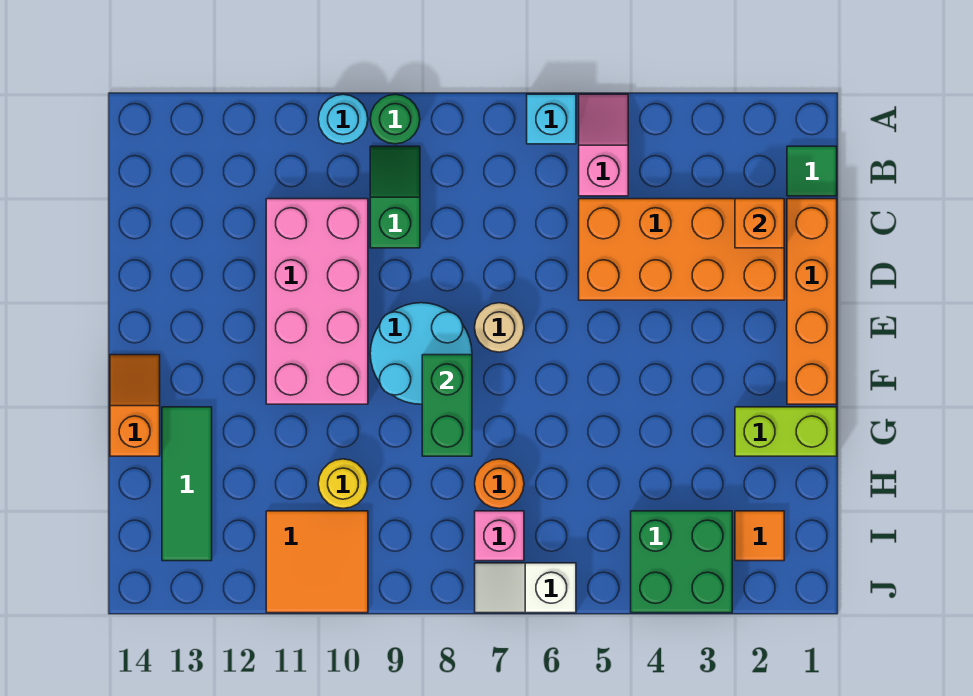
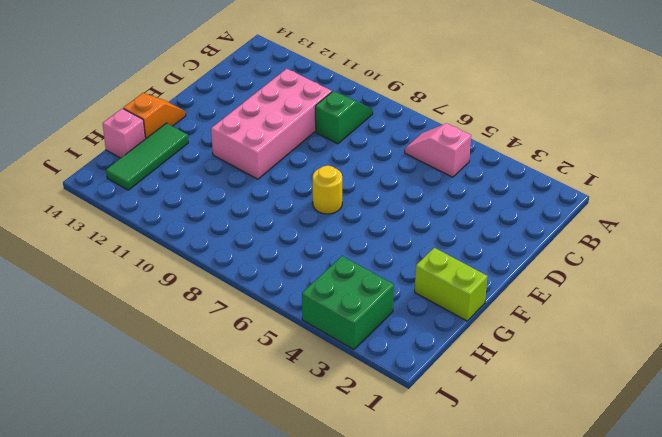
pink slope B5:B6 level 1 top 5 -> pink slope A5:B5 level 1 top B
yellow round brick F7 level 1 -> yellow round brick H10 level 1
pink brick H14 level 1 -> pink brick I7 level 1
none -> cyan brick A6 level 1
none -> green round brick A9 level 1
none -> cyan round brick A10 level 1

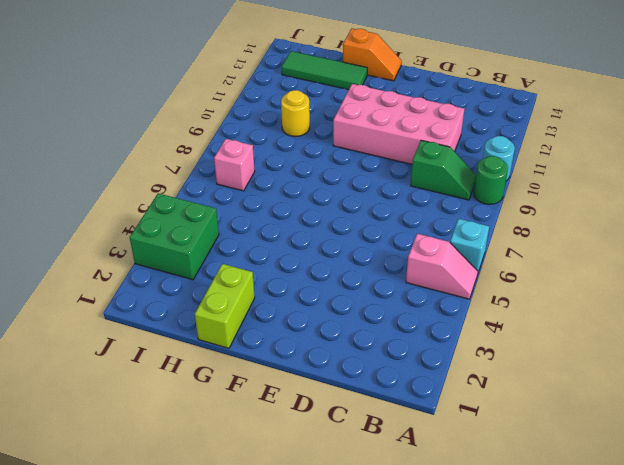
none -> green tile B1 level 1
none -> orange brick C1:F1 level 1
none -> orange brick C2:D5 level 1

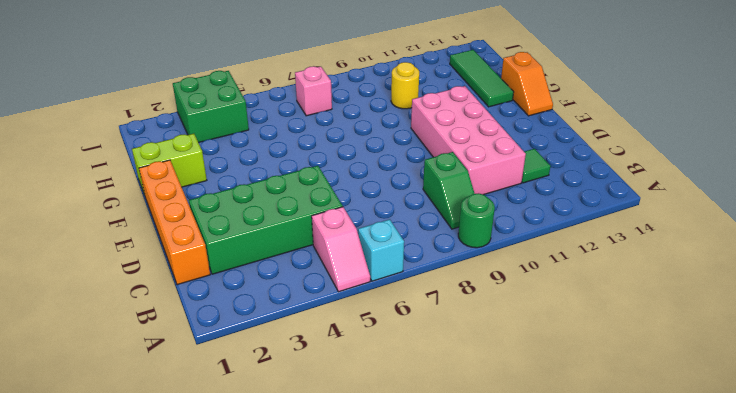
green brick C2:D5 level 1 -> orange brick C2:D5 level 1
green tile C12 level 1 -> green tile B1 level 1
none -> cyan round brick A10 level 1
none -> tan round brick E7 level 1
none -> cyan round brick E8:F9 level 1

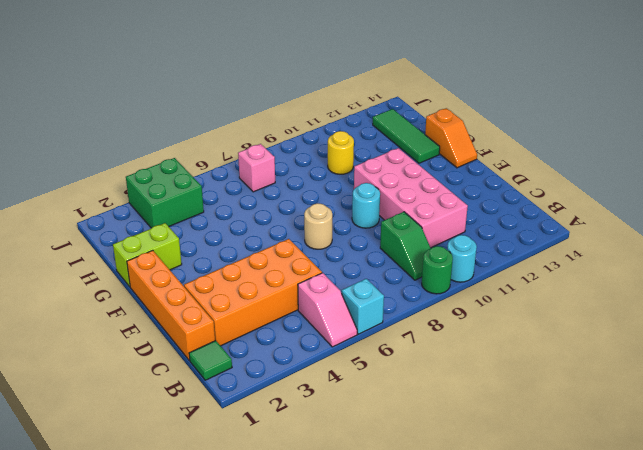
cyan round brick E9 level 1 -> cyan round brick E8:F9 level 1
none -> orange round brick H7 level 1
none -> orange tile I2 level 1
none -> orange tile I10:J11 level 1

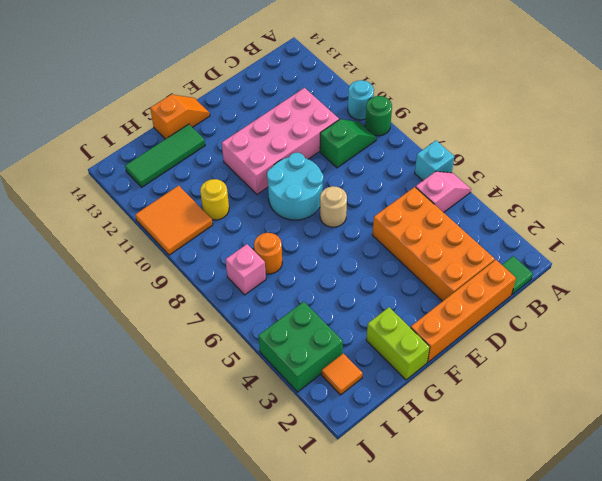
none -> white slope J6:J7 level 1 top 6
none -> orange brick C2 level 2
none -> green brick F8:G8 level 2

